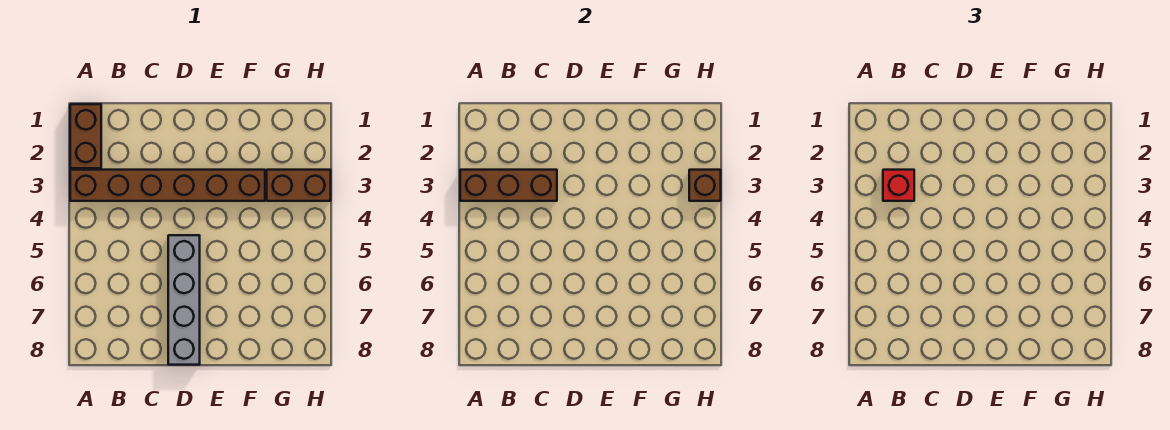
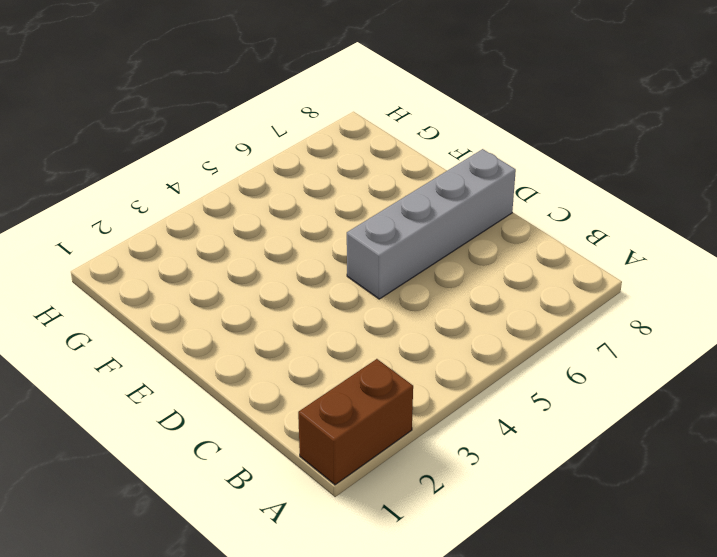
none -> brown brick A3:F3 level 1
none -> brown brick G3:H3 level 1

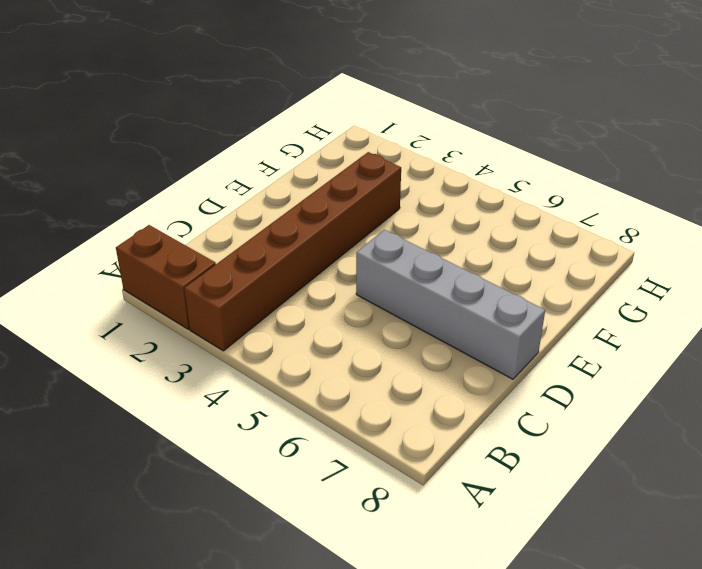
none -> brown brick G3:H3 level 1
none -> brown brick A3:C3 level 2

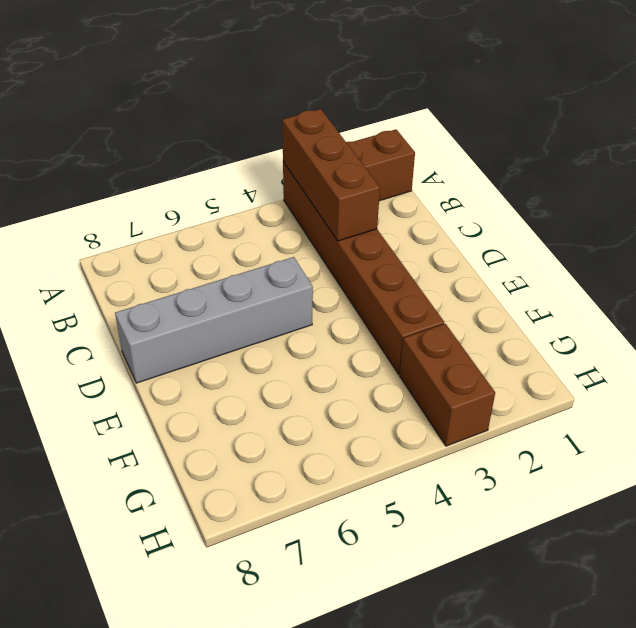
none -> brown brick H3 level 2
none -> red brick B3 level 3

